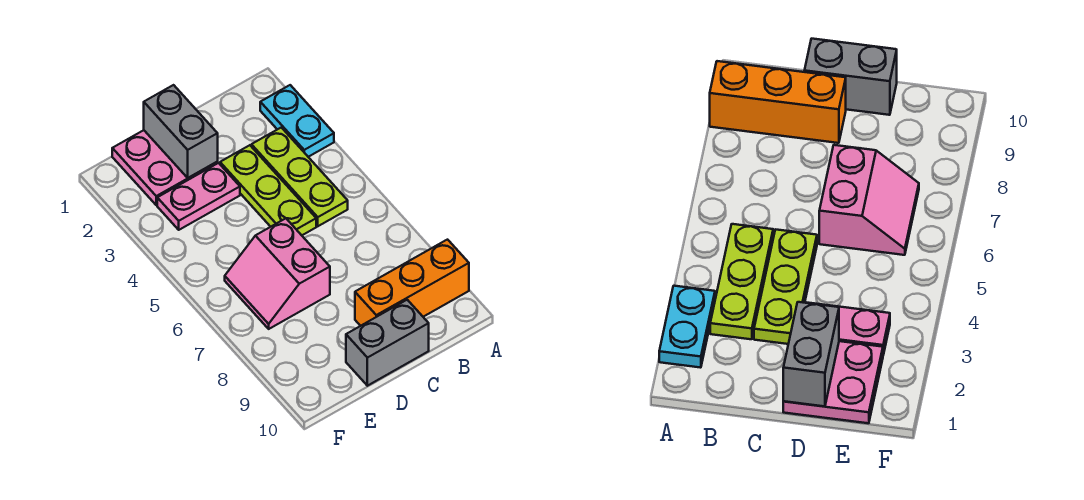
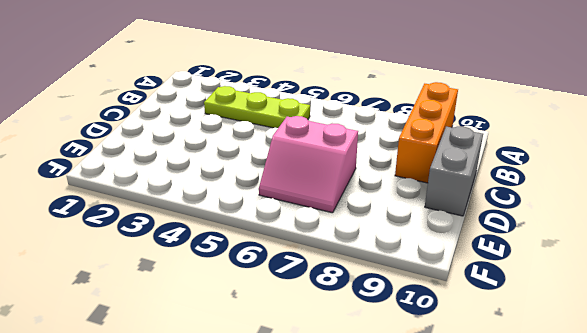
none -> cyan plate A2:A3 level 1
none -> lime plate C3:C5 level 1

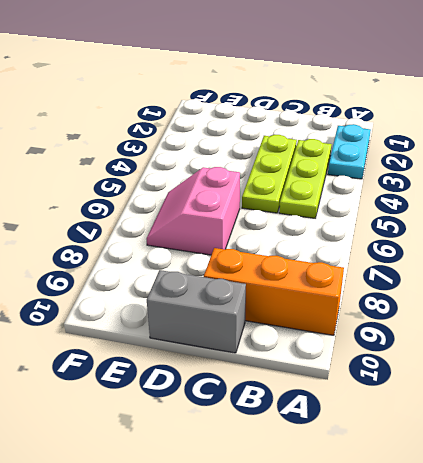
none -> pink plate D1:E2 level 1
none -> pink plate D3:E3 level 1

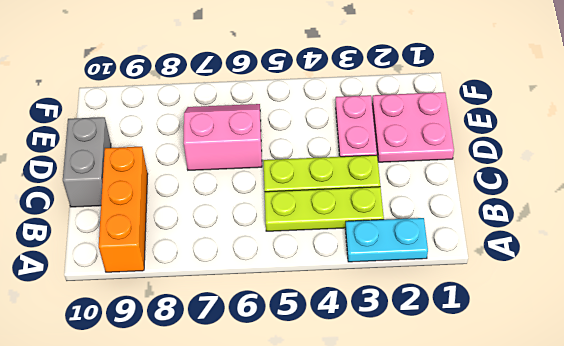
none -> grey brick D1:D2 level 2

